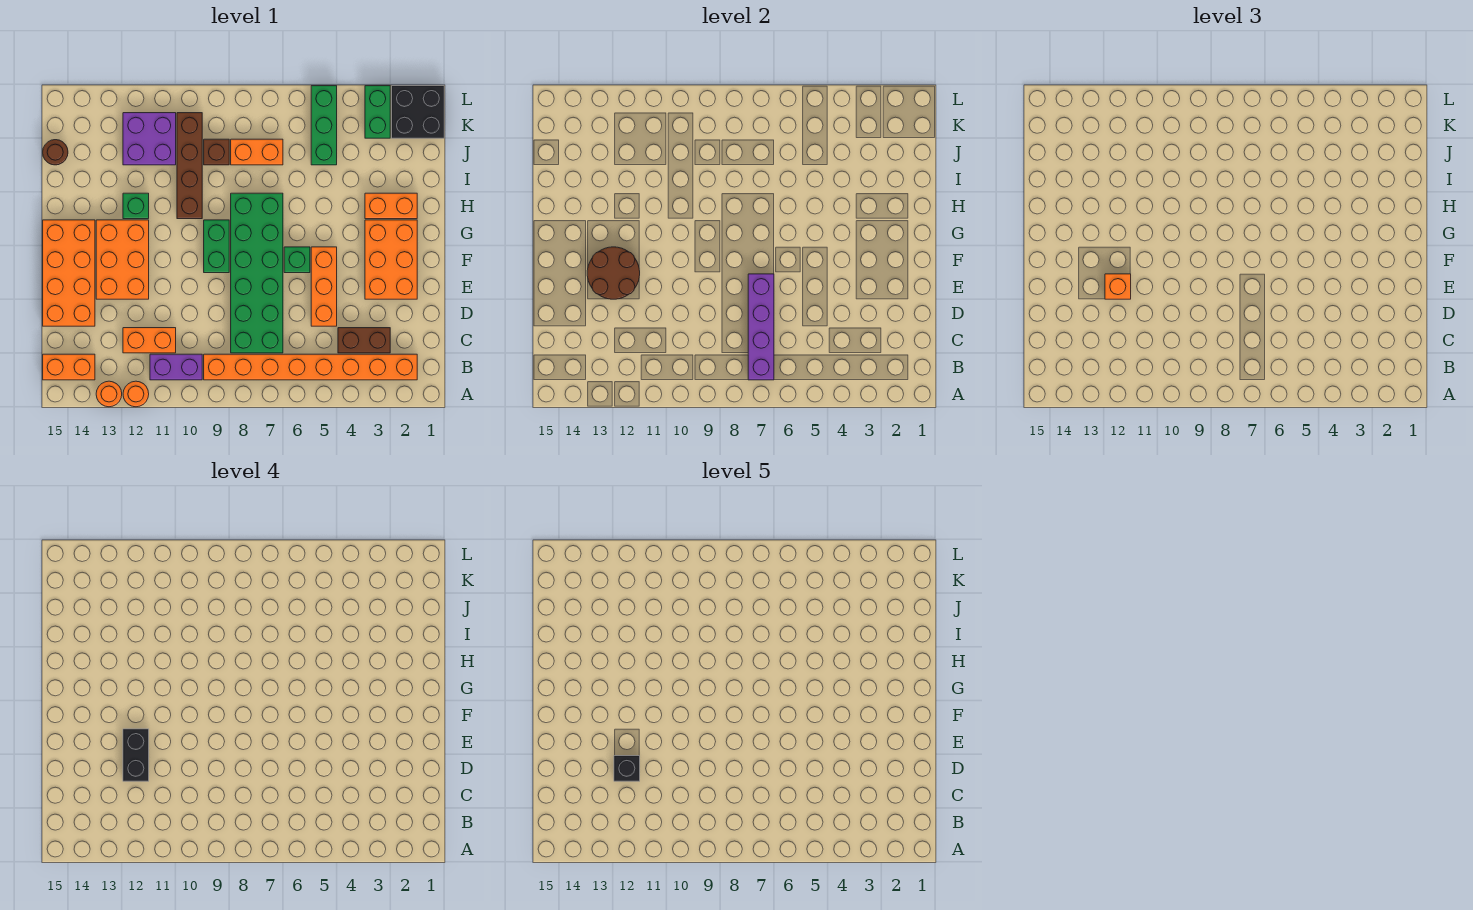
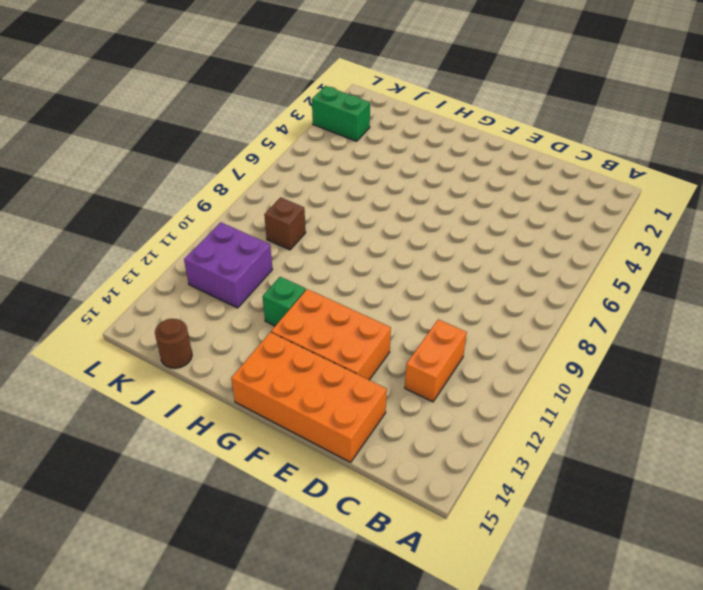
none -> orange round brick A12 level 1
none -> orange round brick A13 level 1
none -> orange brick B2:B9 level 1

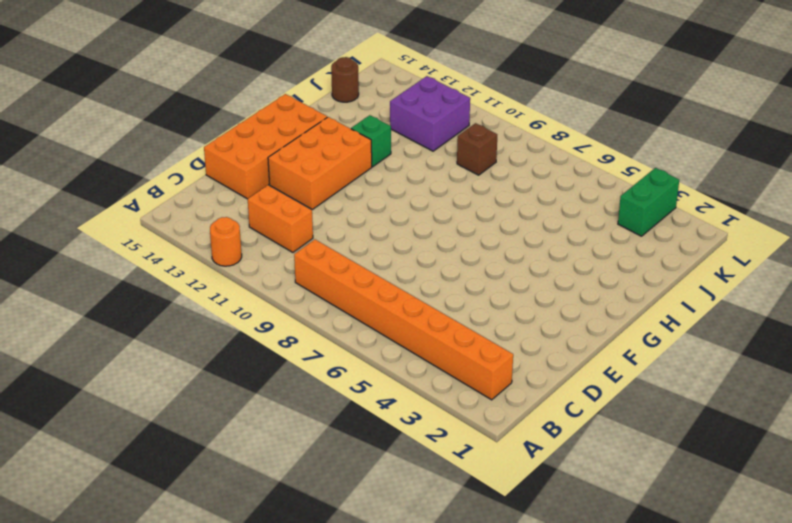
none -> orange round brick A13 level 1
none -> purple brick B10:B11 level 1
none -> orange brick B14:B15 level 1

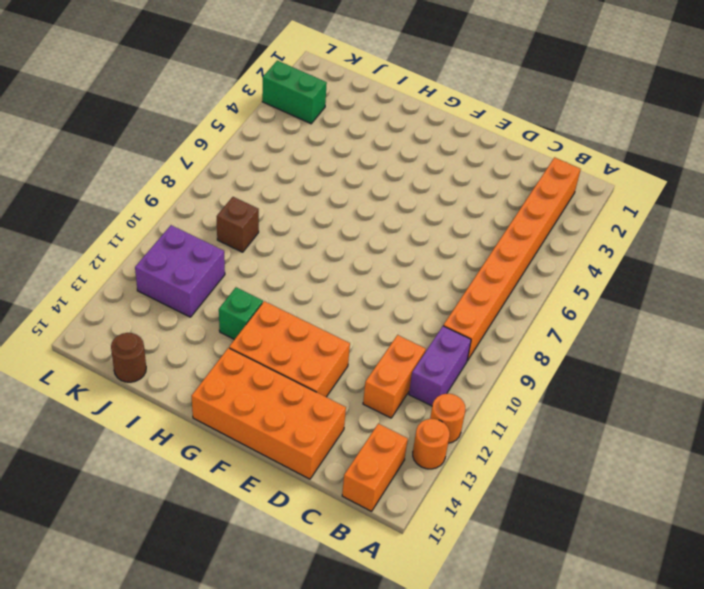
none -> brown brick C3:C4 level 1
none -> green brick C7:H8 level 1
none -> orange brick D5:F5 level 1

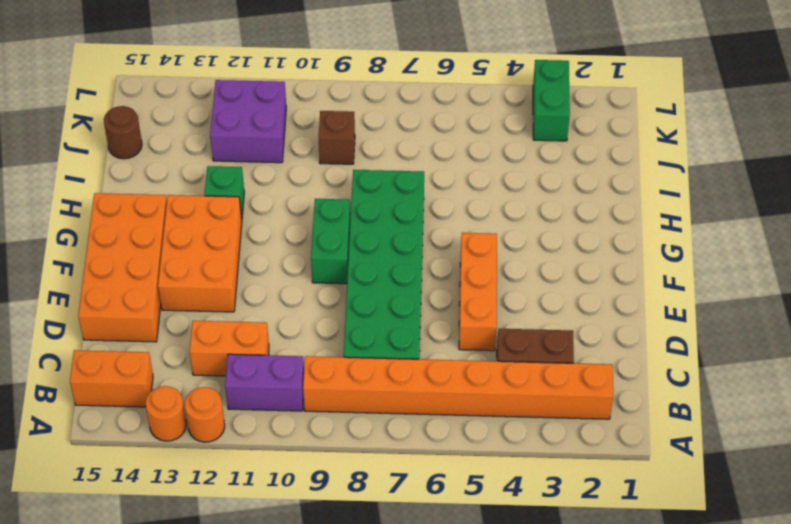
none -> orange brick E2:G3 level 1
none -> green brick F6 level 1
none -> orange brick H2:H3 level 1

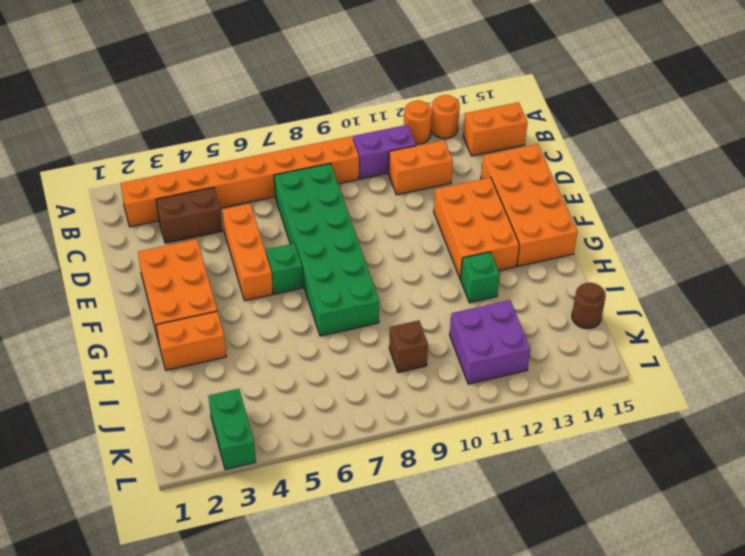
none -> green brick F9:G9 level 1
none -> brown brick H10:K10 level 1
none -> green brick J5:L5 level 1

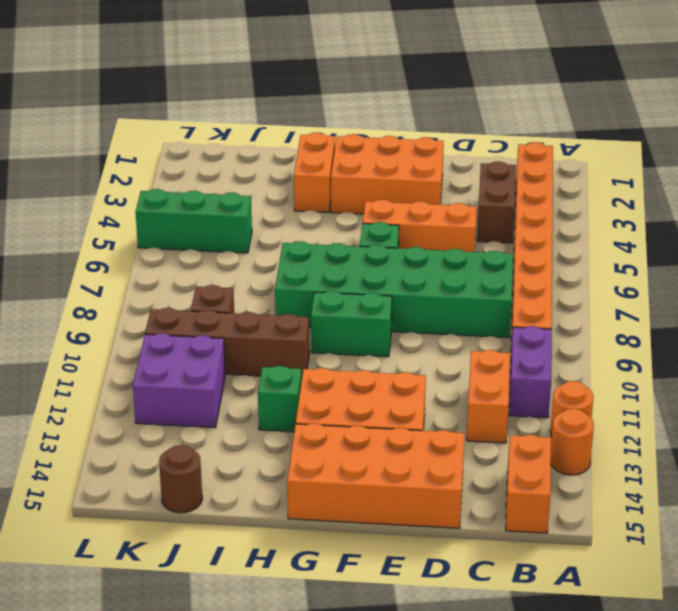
none -> orange brick J7:J8 level 1
none -> black brick K1:L2 level 1
none -> green brick K3:L3 level 1

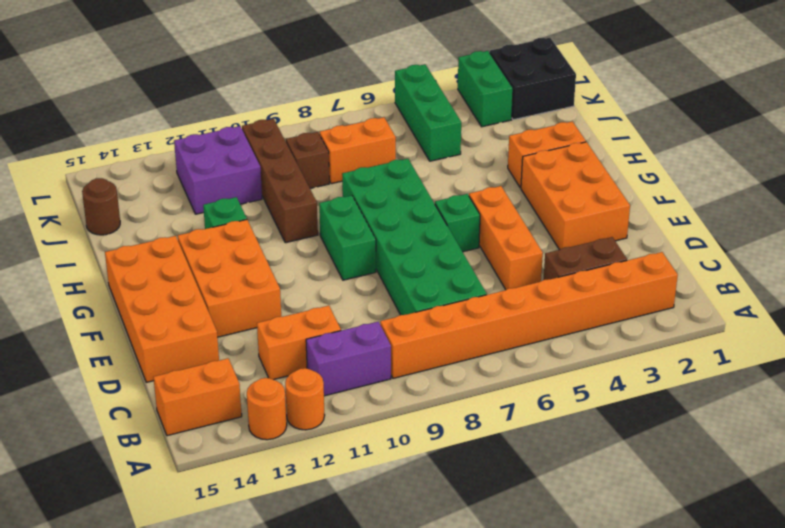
none -> purple brick B7:E7 level 2
none -> brown round brick E12:F13 level 2
none -> orange brick E12 level 3

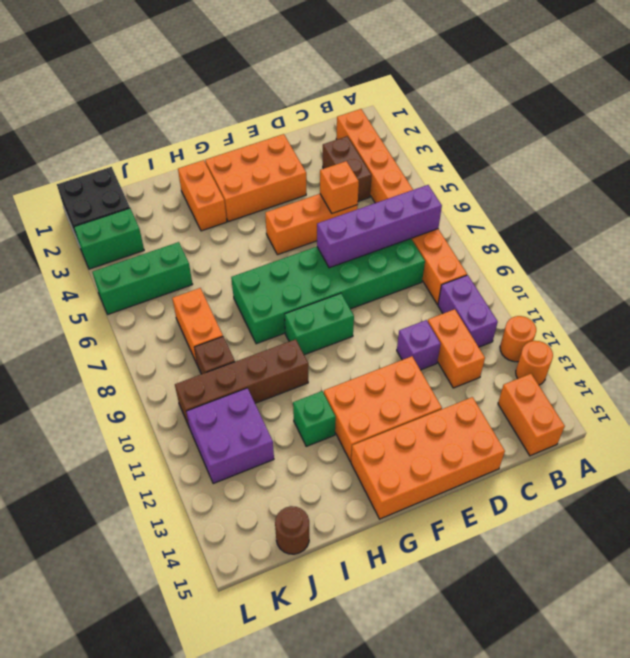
orange brick D5 level 2 -> orange brick E12 level 3
purple brick D11 level 1 -> none
none -> green brick F6 level 1
none -> brown round brick E12:F13 level 2
none -> black brick D12:E12 level 4

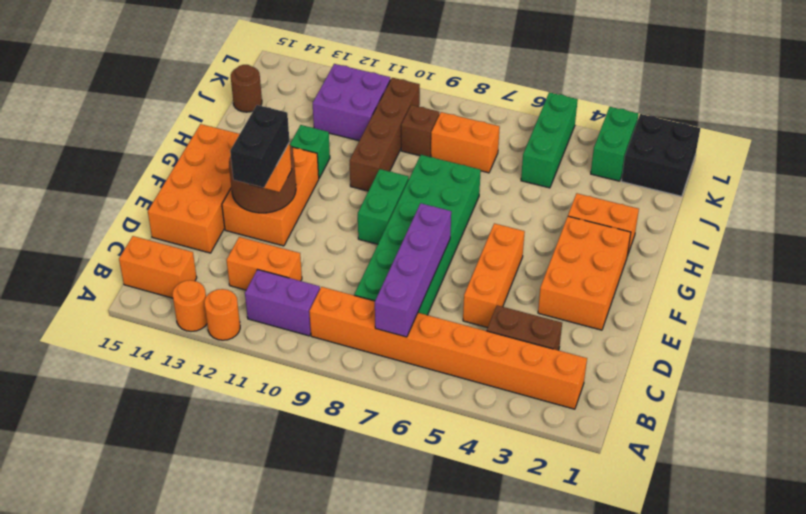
none -> green brick F6 level 1
none -> black brick D12 level 5

